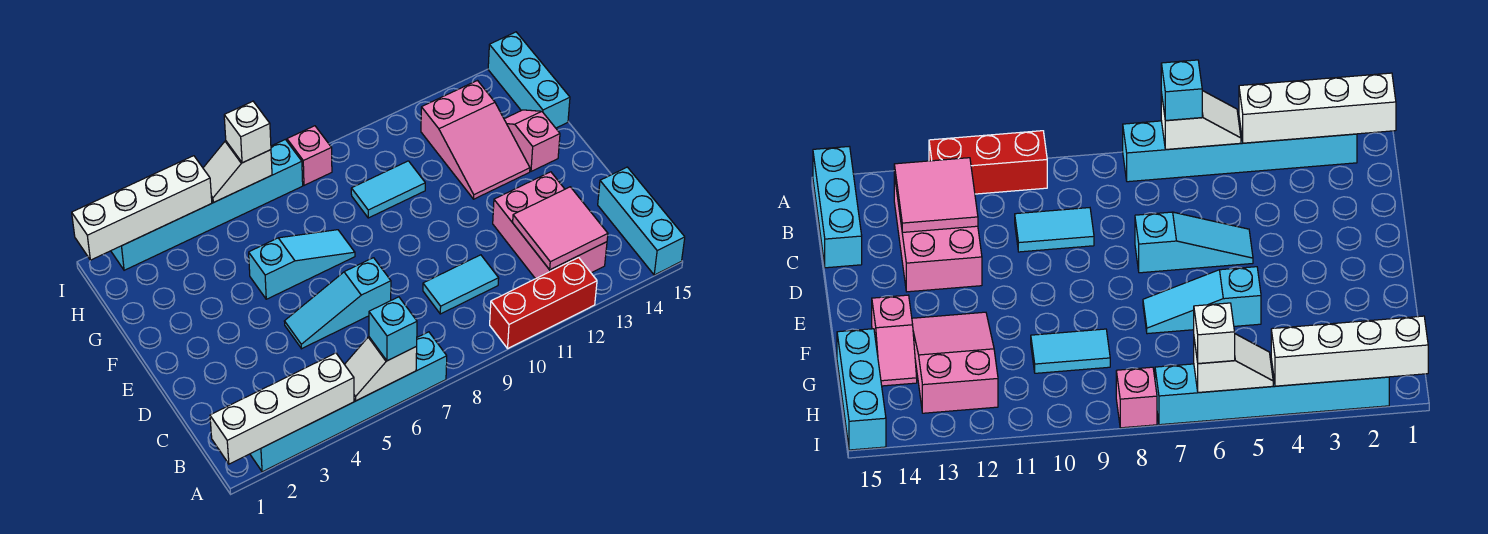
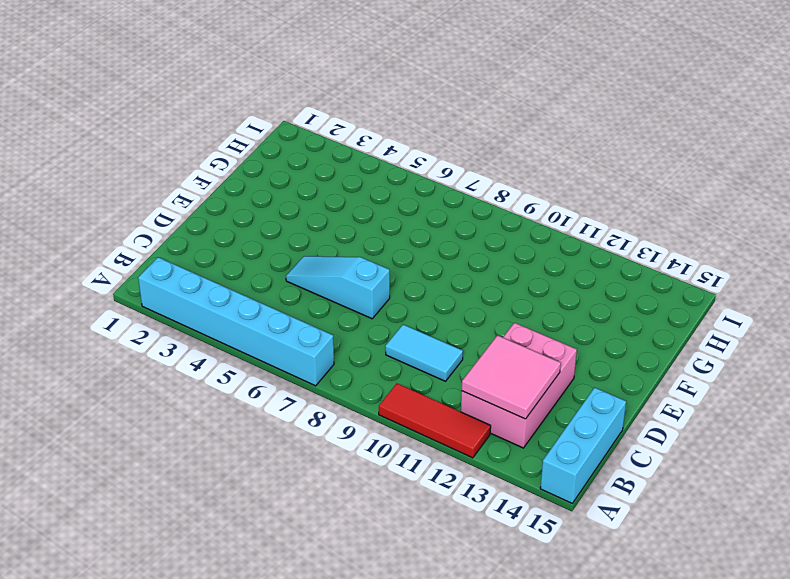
red tile A10:A12 level 1 -> red brick A10:A12 level 1
none -> cyan slope F5:F7 level 1 top 5
none -> pink slope F12:H13 level 1 top H
none -> pink slope F14:G14 level 1 top F

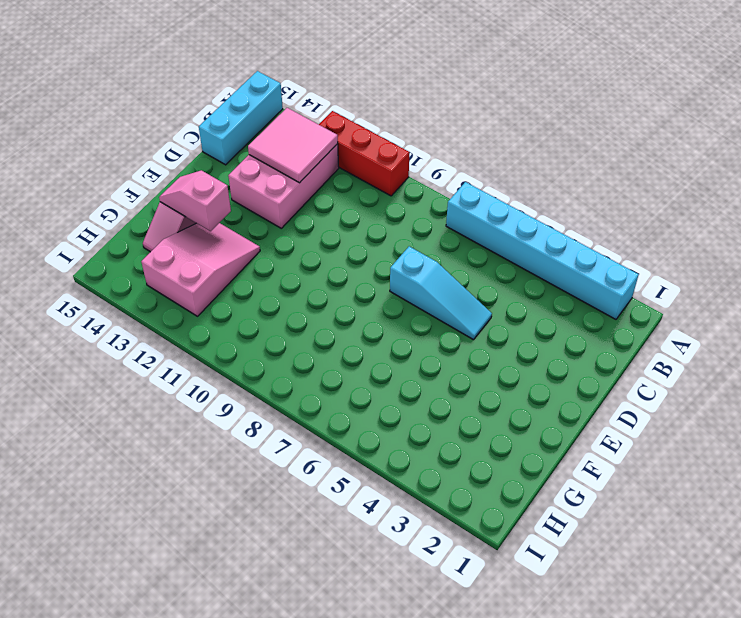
pink slope F13:F14 level 2 top 13 -> none
none -> cyan tile C9:C10 level 1
none -> cyan slope F5:F7 level 1 top 5
none -> cyan tile G9:G10 level 1

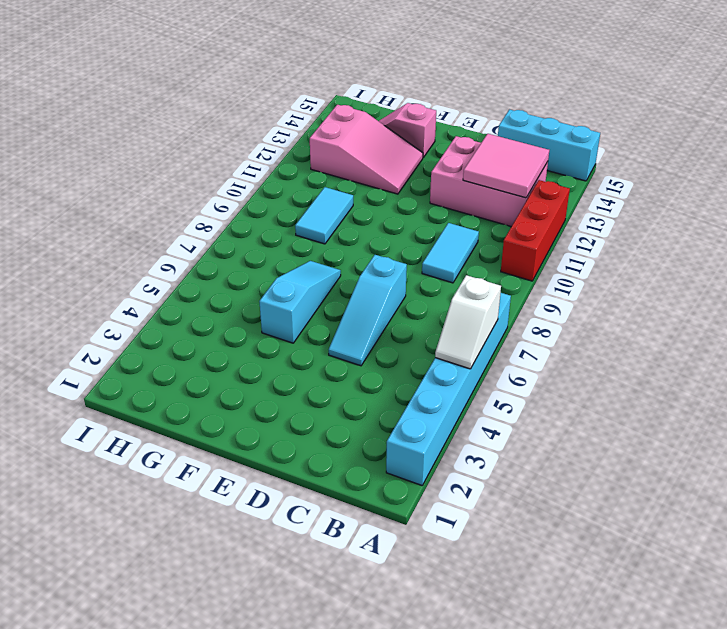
none -> cyan brick G15:I15 level 1
none -> cyan brick I2:I7 level 1
none -> pink brick I8 level 1

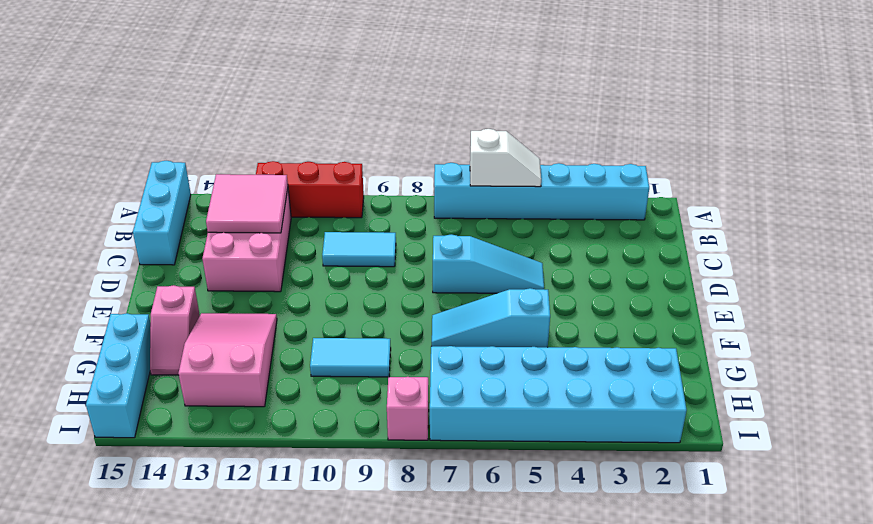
cyan brick H2:I7 level 1 -> cyan brick I2:I7 level 1
none -> white brick A1:A4 level 2
none -> white brick I1:I4 level 2
none -> white slope I5:I6 level 2 top 6

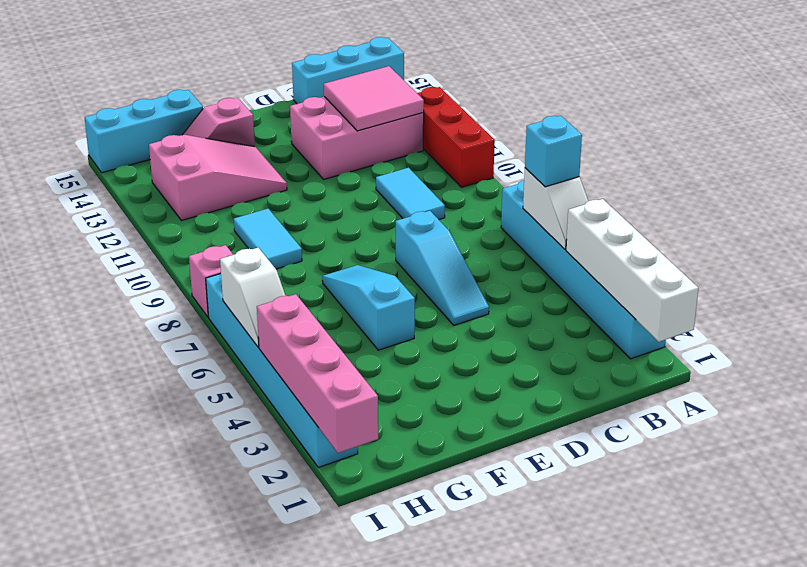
pink brick I1:I4 level 2 -> white brick I1:I4 level 2
none -> white brick I6 level 3

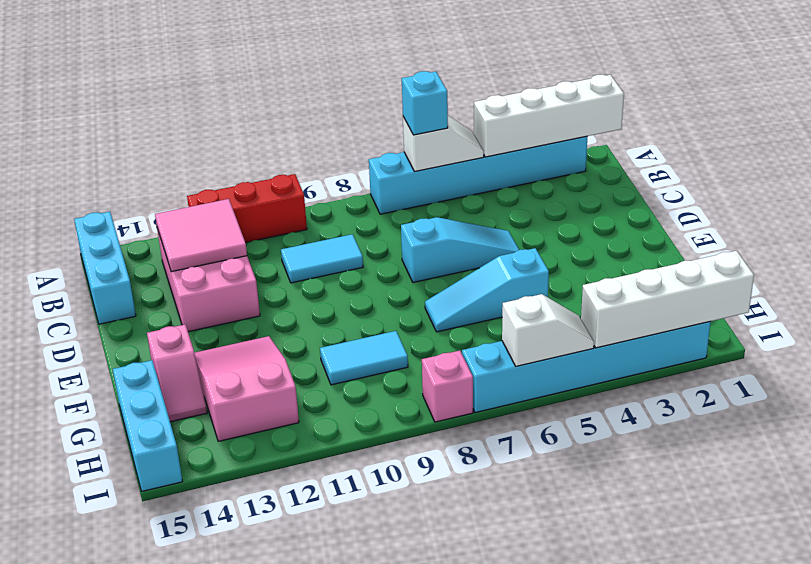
none -> white brick I6 level 3

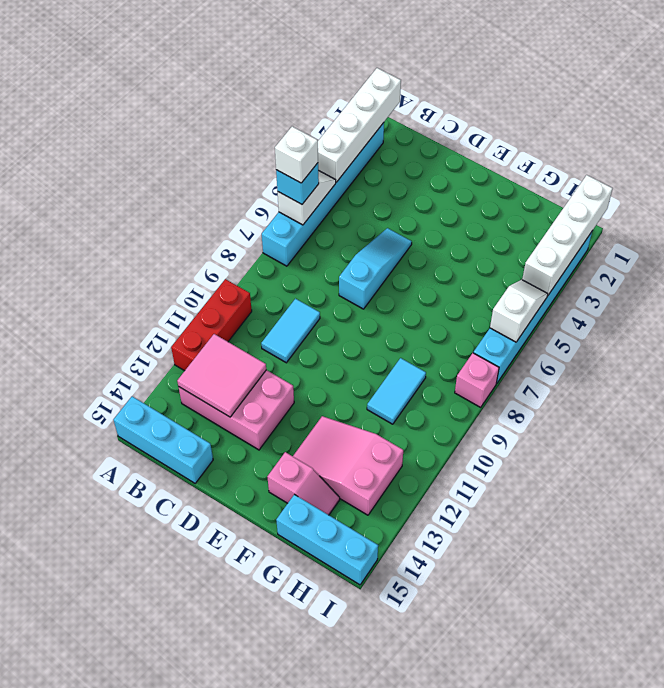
white brick A6 level 4 -> white brick I6 level 3
none -> cyan slope F5:F7 level 1 top 5

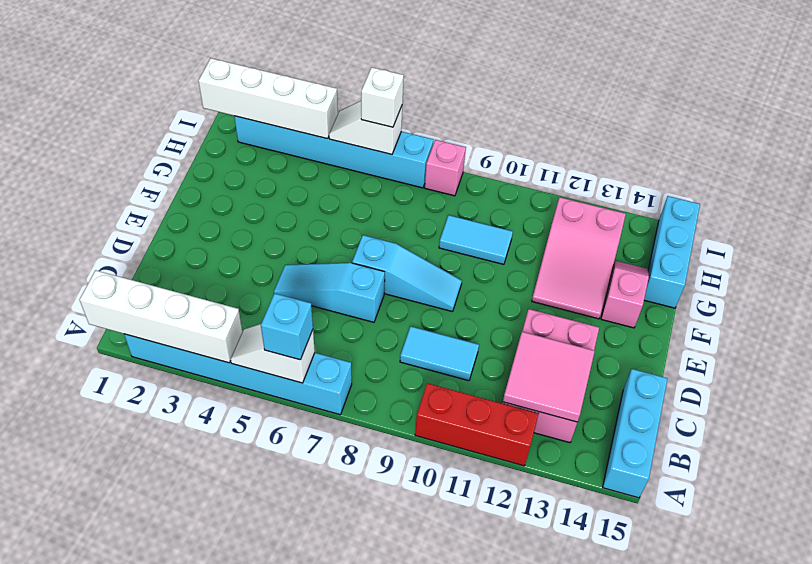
cyan slope E7:E9 level 1 top 7 -> cyan slope F5:F7 level 1 top 5

